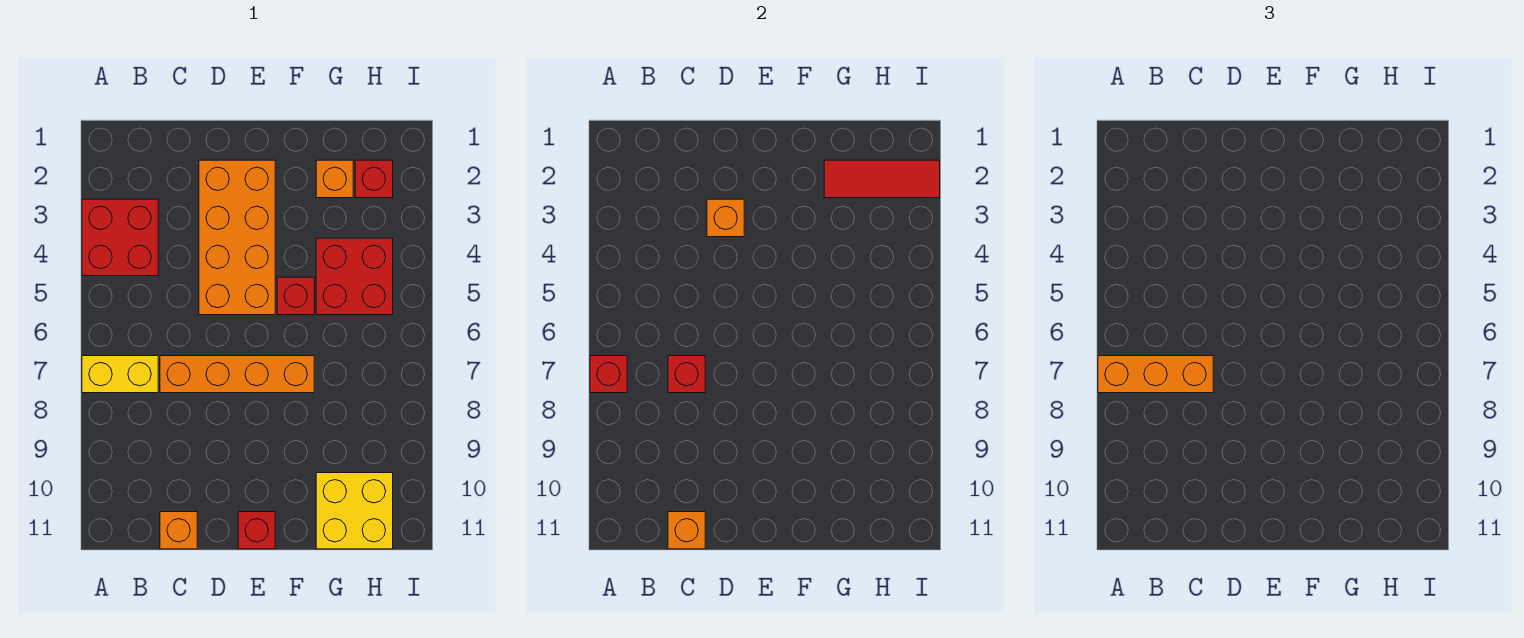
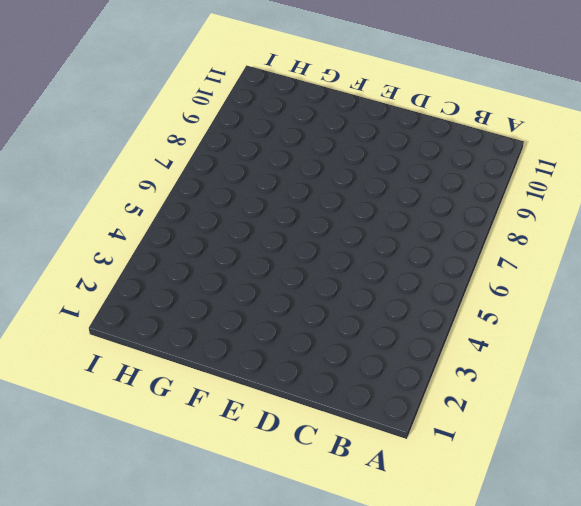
none -> red brick A3:B4 level 1
none -> yellow brick A7:B7 level 1
none -> orange brick C7:F7 level 1

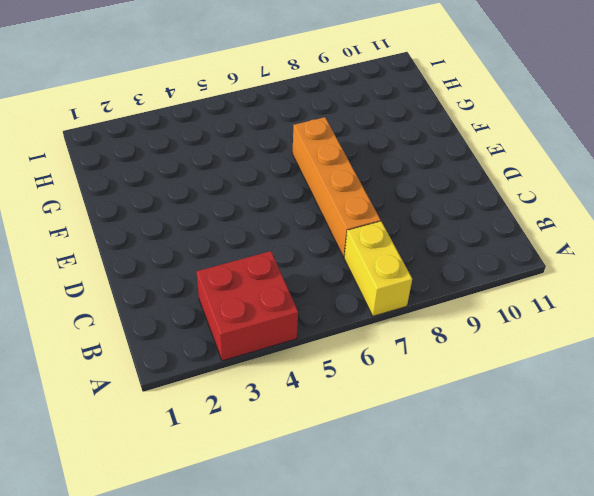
none -> orange brick C11 level 1
none -> orange brick D2:E5 level 1
none -> red brick E11 level 1

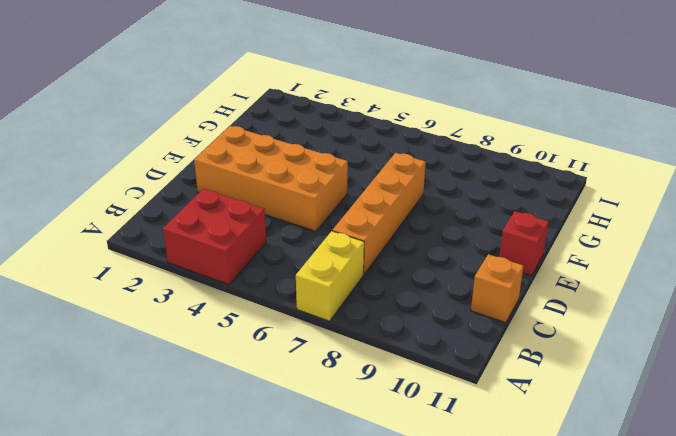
none -> red brick F5 level 1
none -> orange brick G2 level 1
none -> red brick G4:H5 level 1

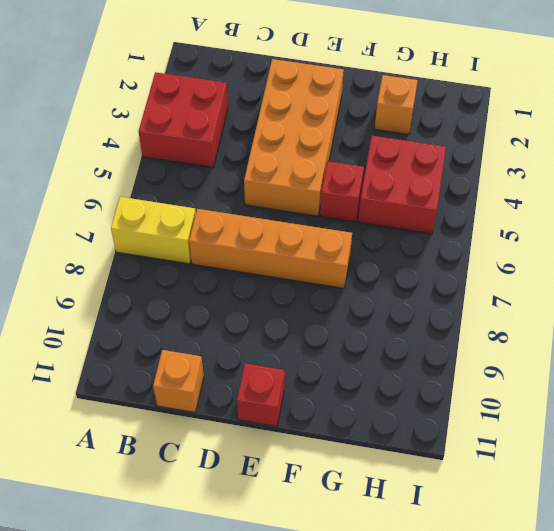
none -> yellow brick G10:H11 level 1
none -> red brick H2 level 1
none -> red brick A7 level 2

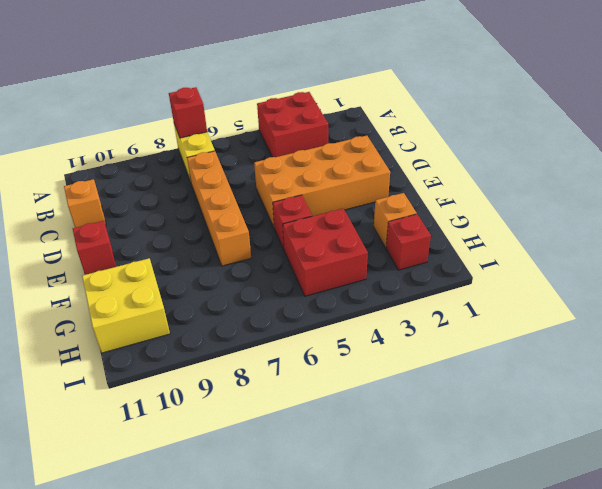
none -> red brick C7 level 2
none -> orange brick C11 level 2
none -> orange brick D3 level 2

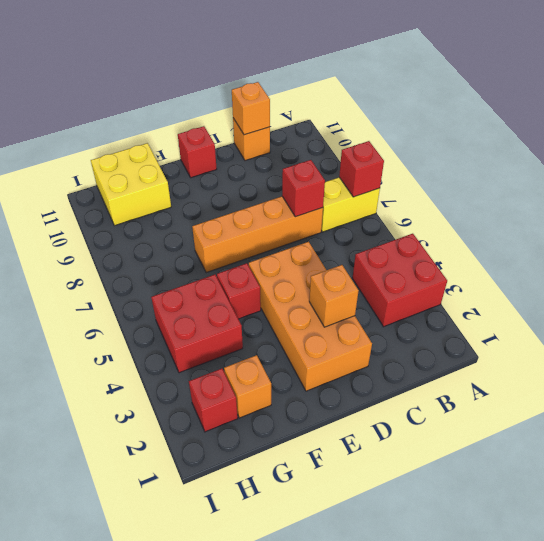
none -> red tile G2:I2 level 2
none -> orange brick A7:C7 level 3

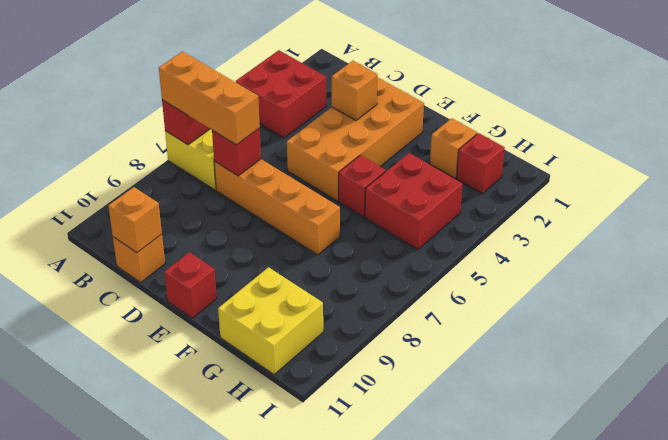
none -> red tile G2:I2 level 2

